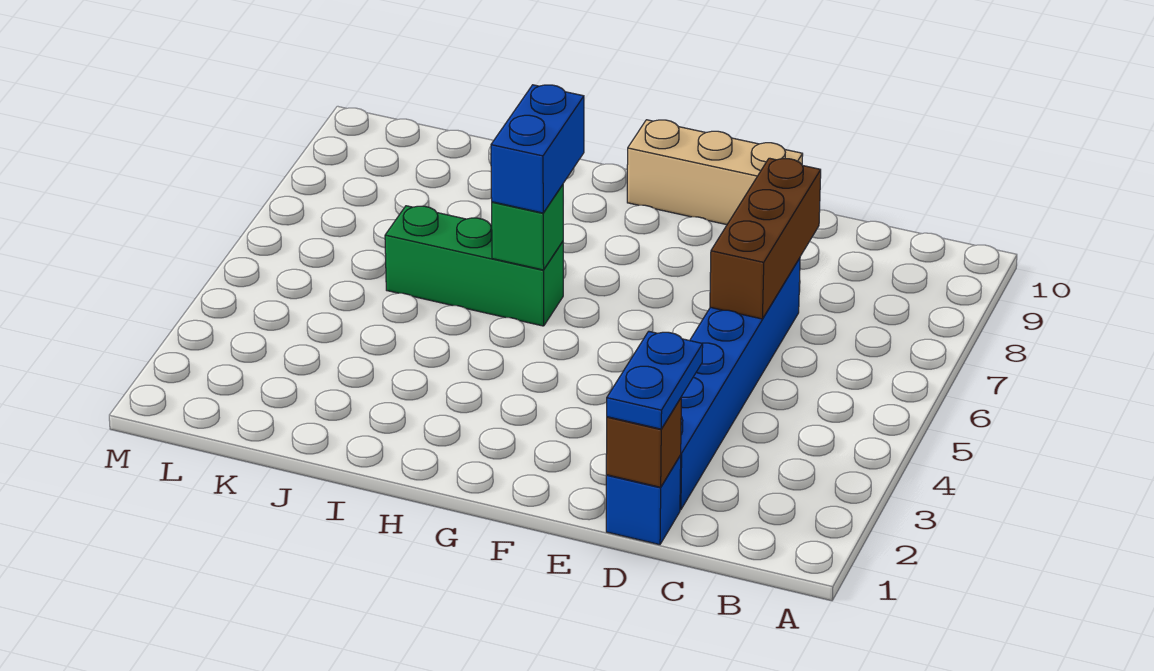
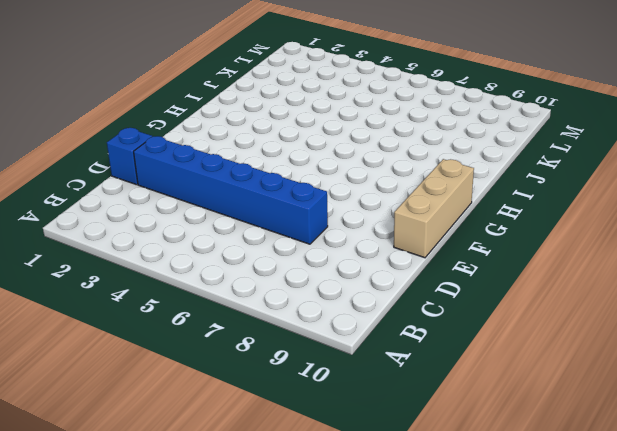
none -> green brick H6:J6 level 1
none -> brown brick D1 level 2

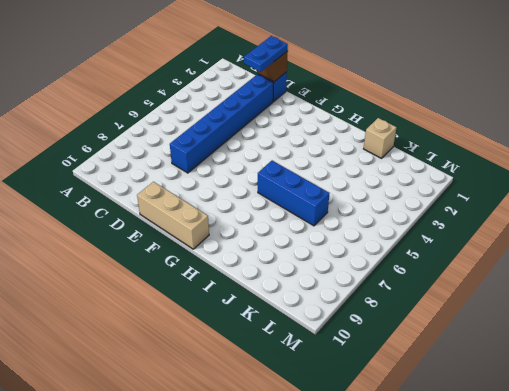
blue brick H6:J6 level 1 -> green brick H6:J6 level 1
tan brick J1 level 1 -> none
none -> brown brick D6:D8 level 2
none -> green brick H6 level 2

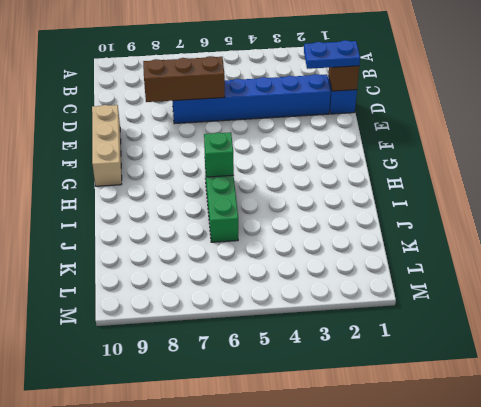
none -> blue brick H6:H7 level 3

